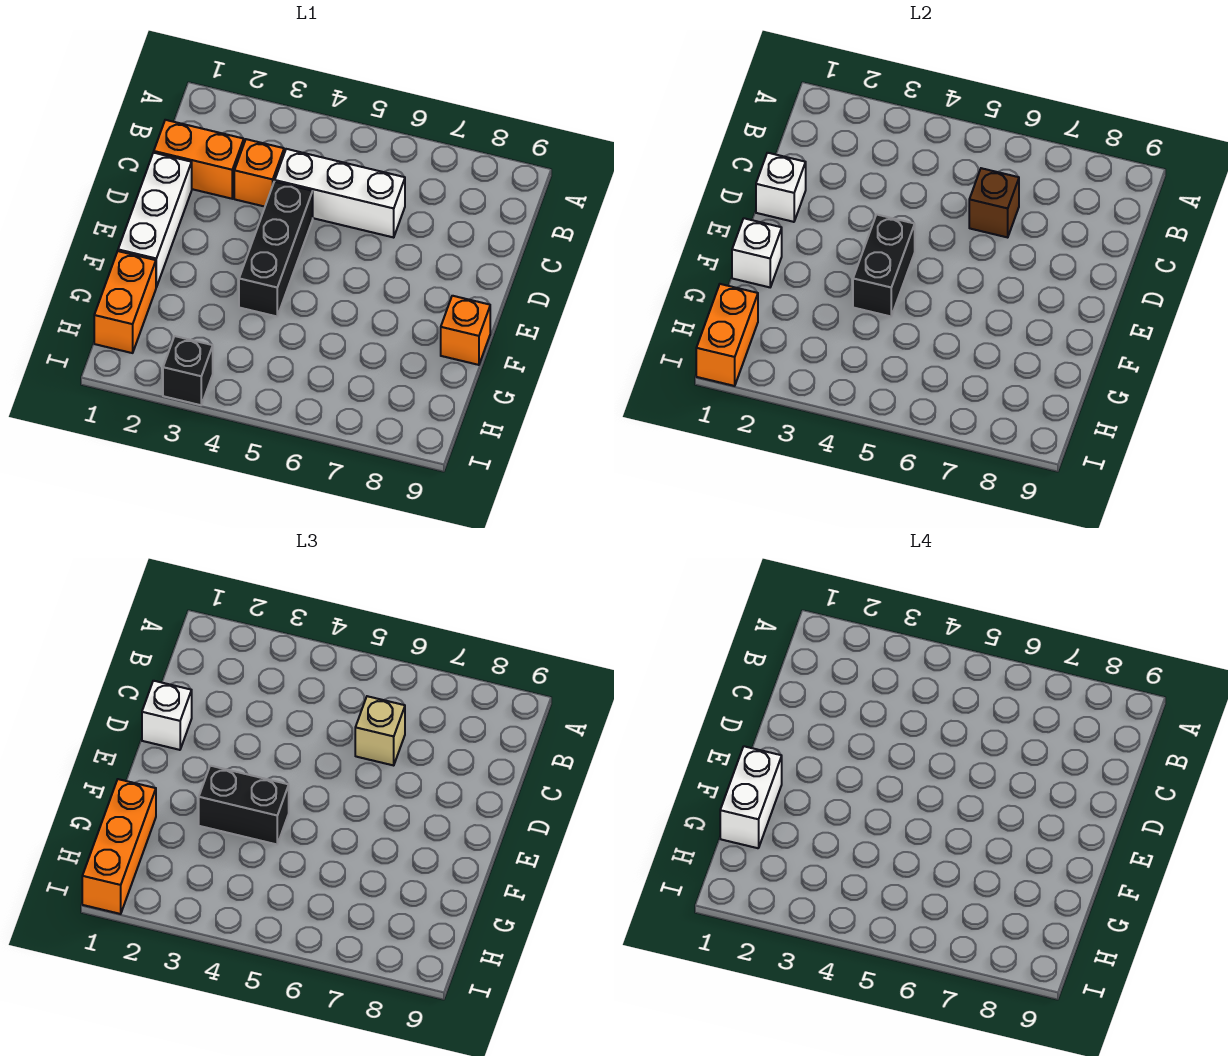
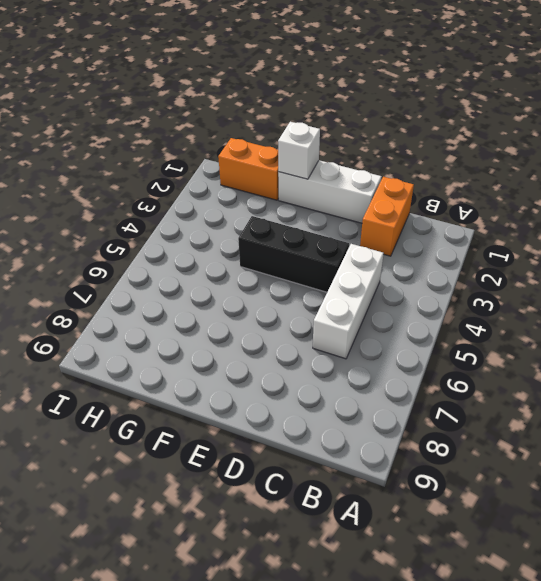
none -> orange brick C3 level 1
none -> orange brick F9 level 1
none -> black brick I3 level 1

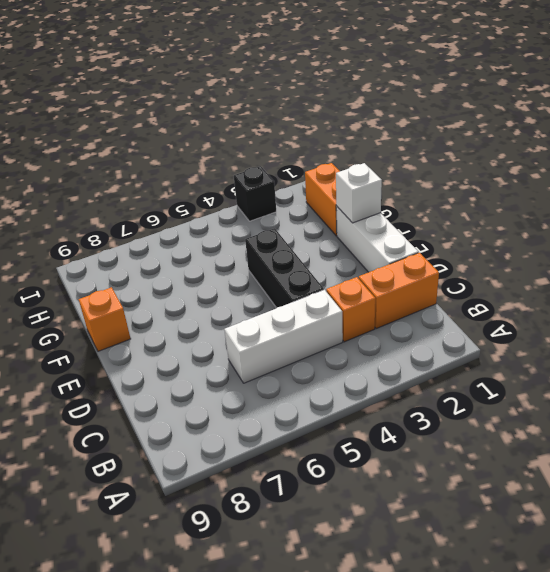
none -> brown brick C6 level 2
none -> white brick D1 level 2
none -> black brick E4:F4 level 2

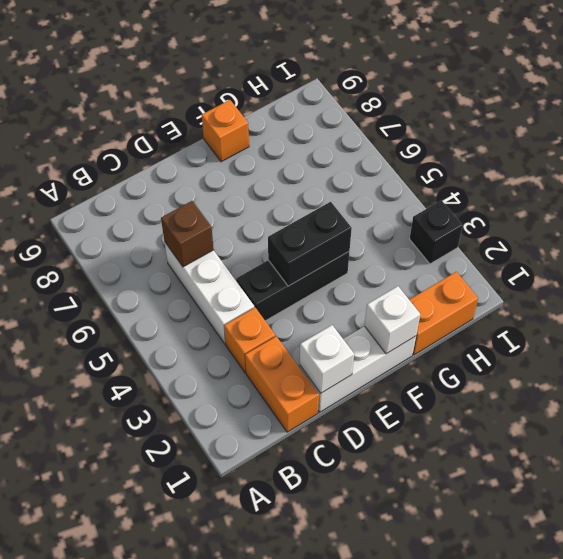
none -> orange brick H1:I1 level 2
none -> tan brick C6 level 3
none -> white brick D1 level 3

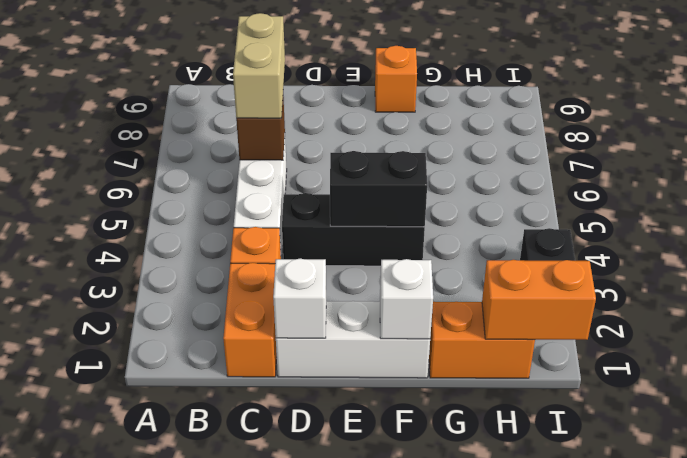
tan brick C6:C7 level 3 -> tan brick C6 level 3
none -> white brick D1 level 3
none -> black brick F3:F4 level 3
none -> orange brick G1:I1 level 3

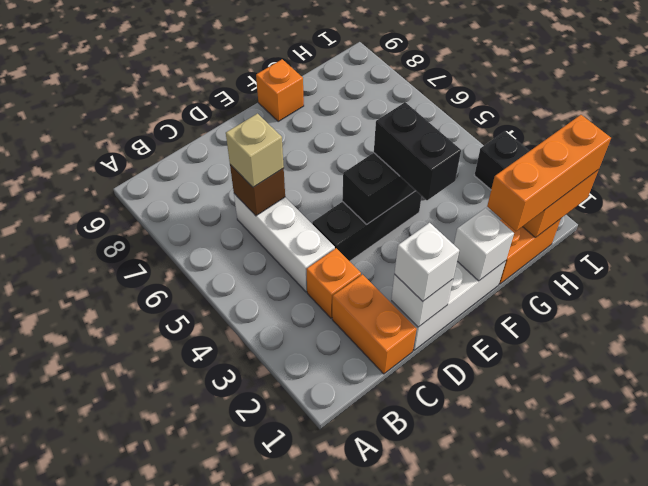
none -> white brick F1:G1 level 4

